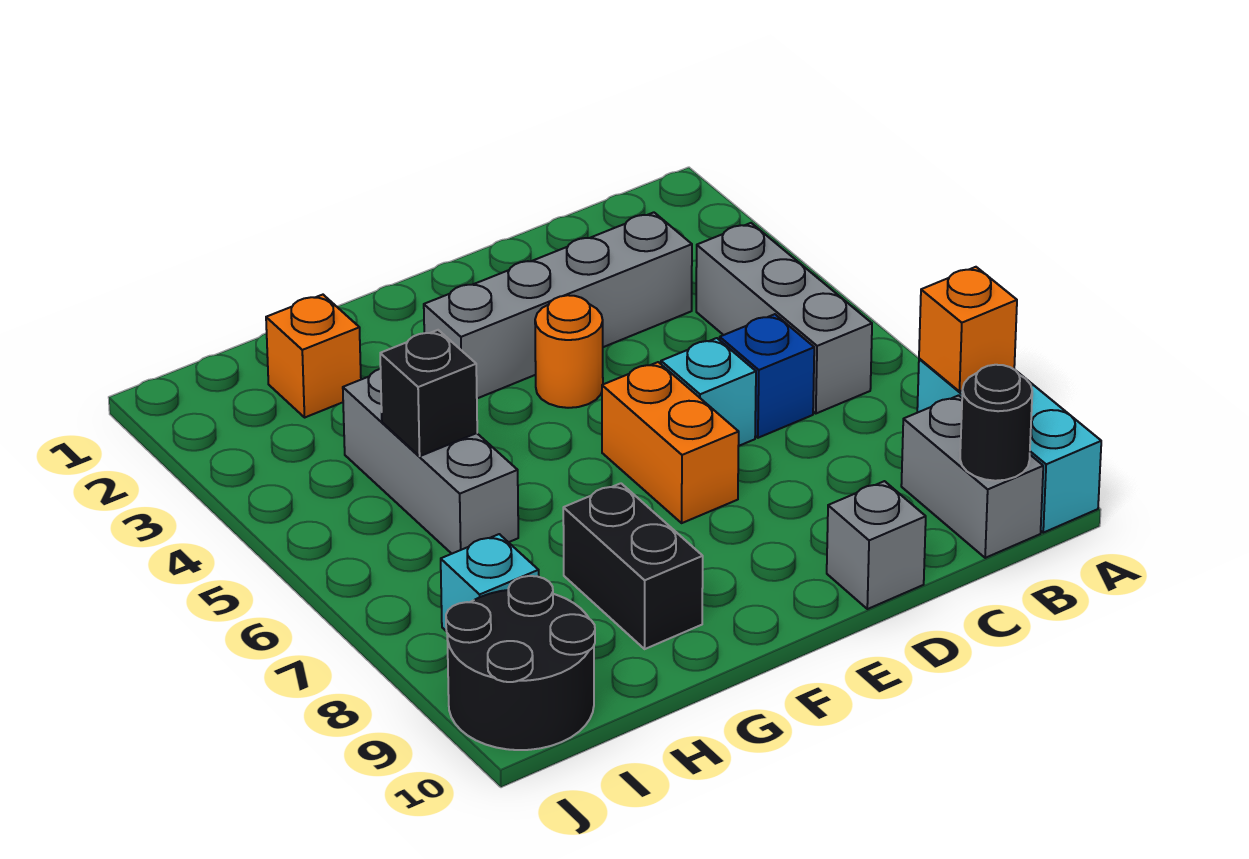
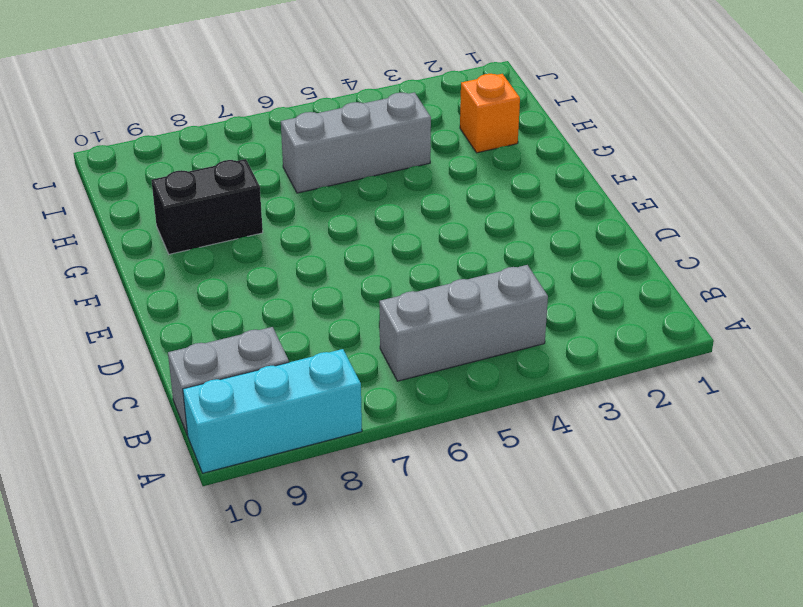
none -> grey brick C3:F3 level 1
none -> blue brick C6 level 1
none -> cyan brick D6 level 1

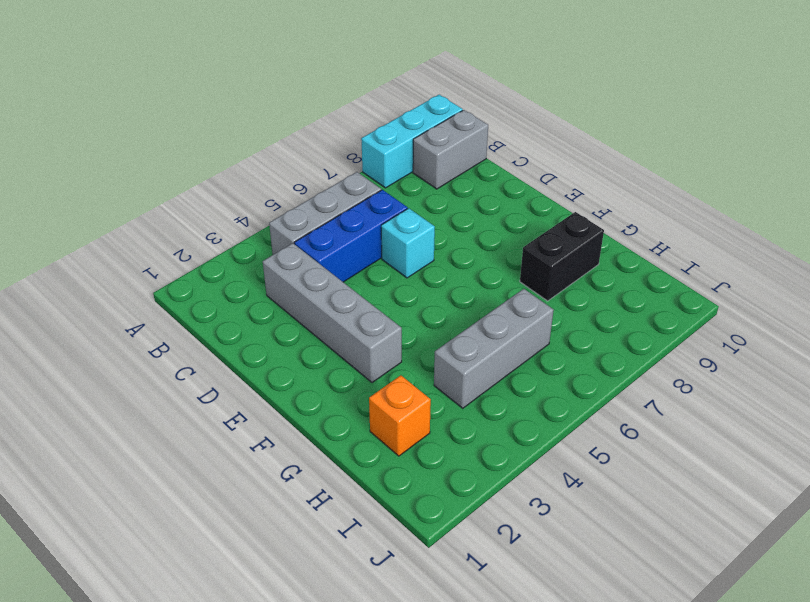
blue brick C4:C6 level 1 -> blue brick C6 level 1
none -> grey brick D10 level 1
none -> orange round brick E4 level 1
none -> orange brick E6:E7 level 1

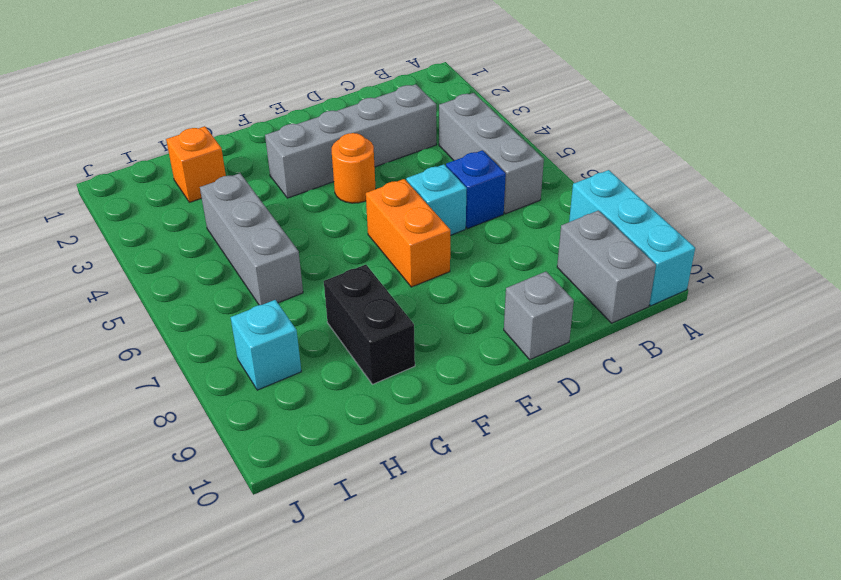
none -> black round brick I9:J10 level 1
none -> orange brick A8 level 2
none -> black round brick B10 level 2

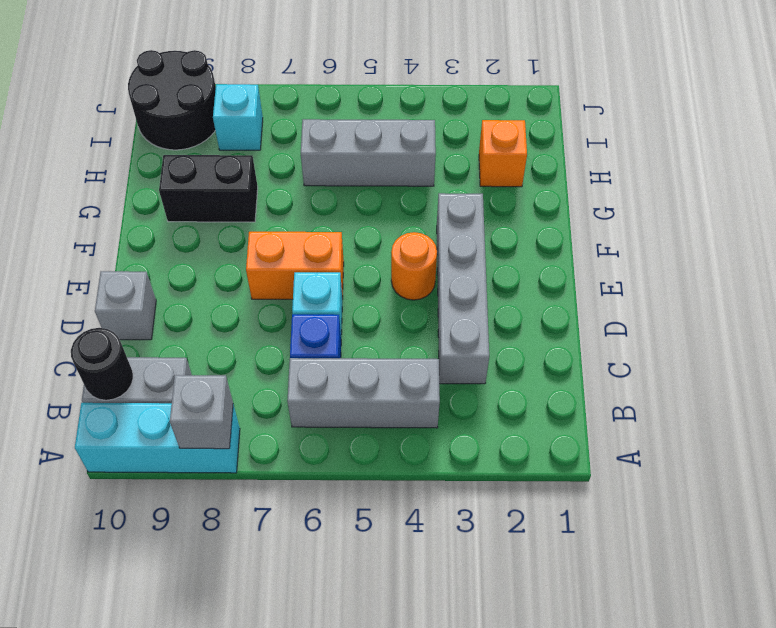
grey brick A8 level 2 -> orange brick A8 level 2
none -> black brick H5 level 2

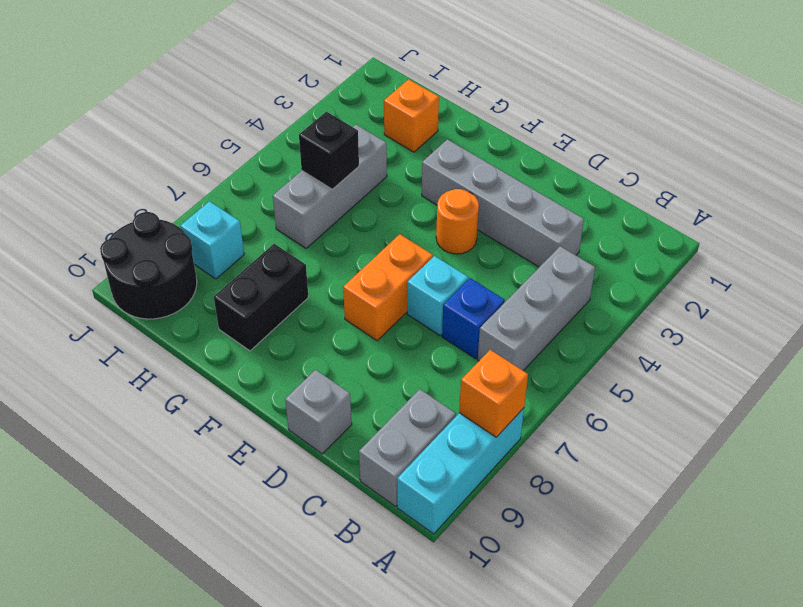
none -> black round brick B10 level 2

